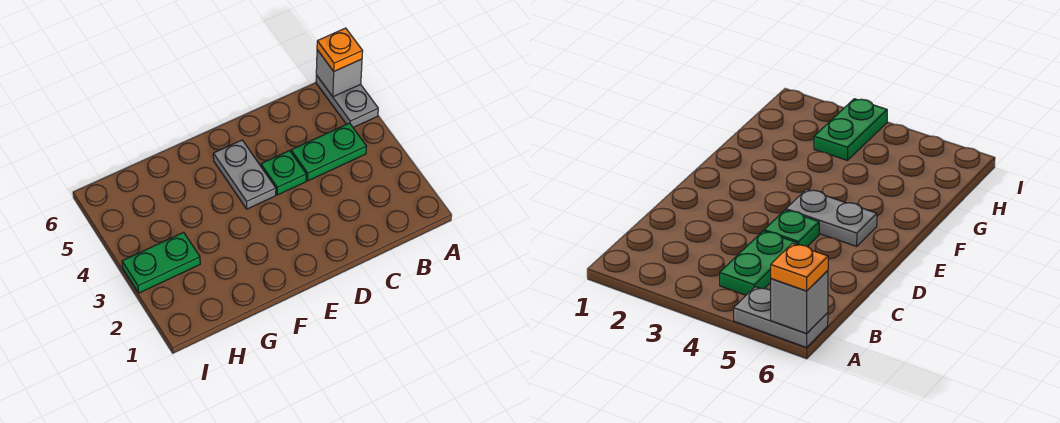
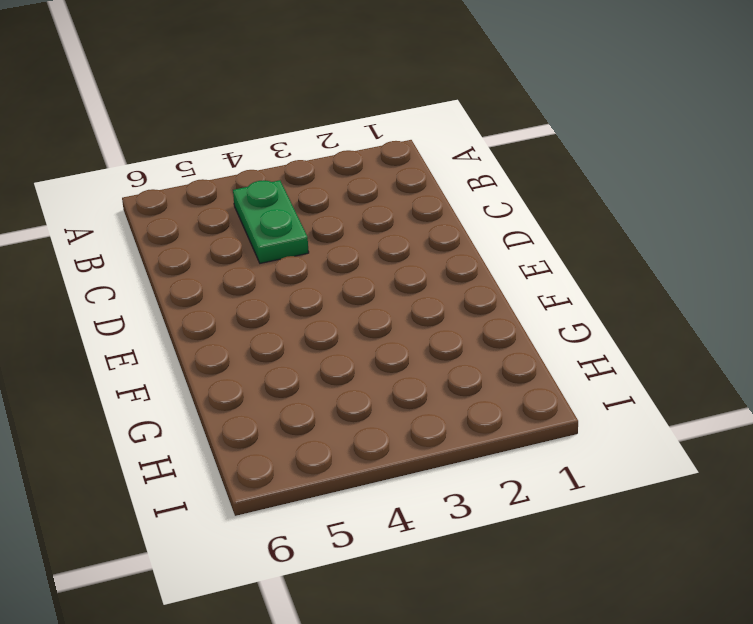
none -> grey plate A5:A6 level 1
none -> green plate D4 level 1

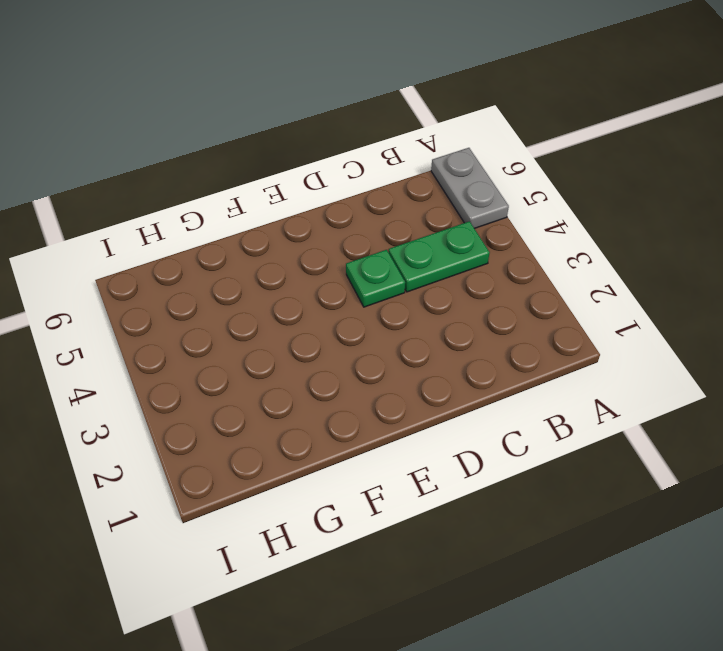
none -> grey plate E4:E5 level 1
none -> green plate H3:I3 level 1

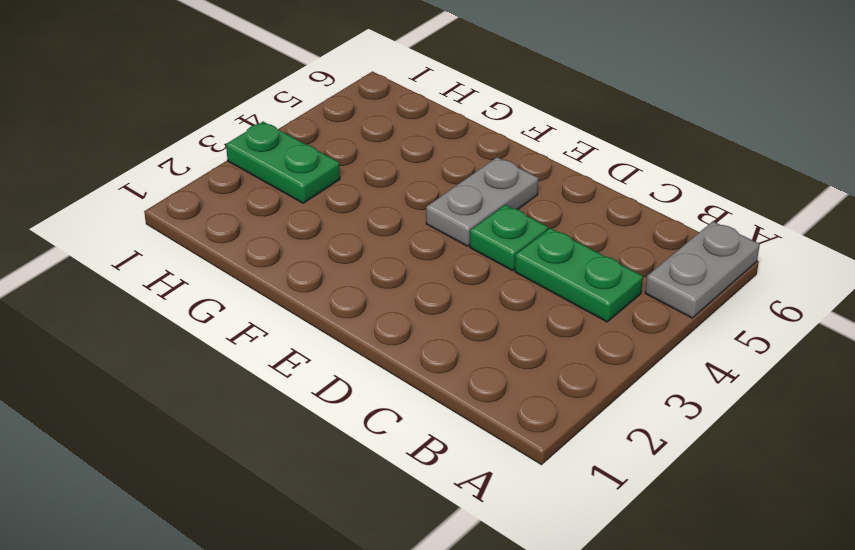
none -> grey brick A6 level 2
none -> orange plate A6 level 3

